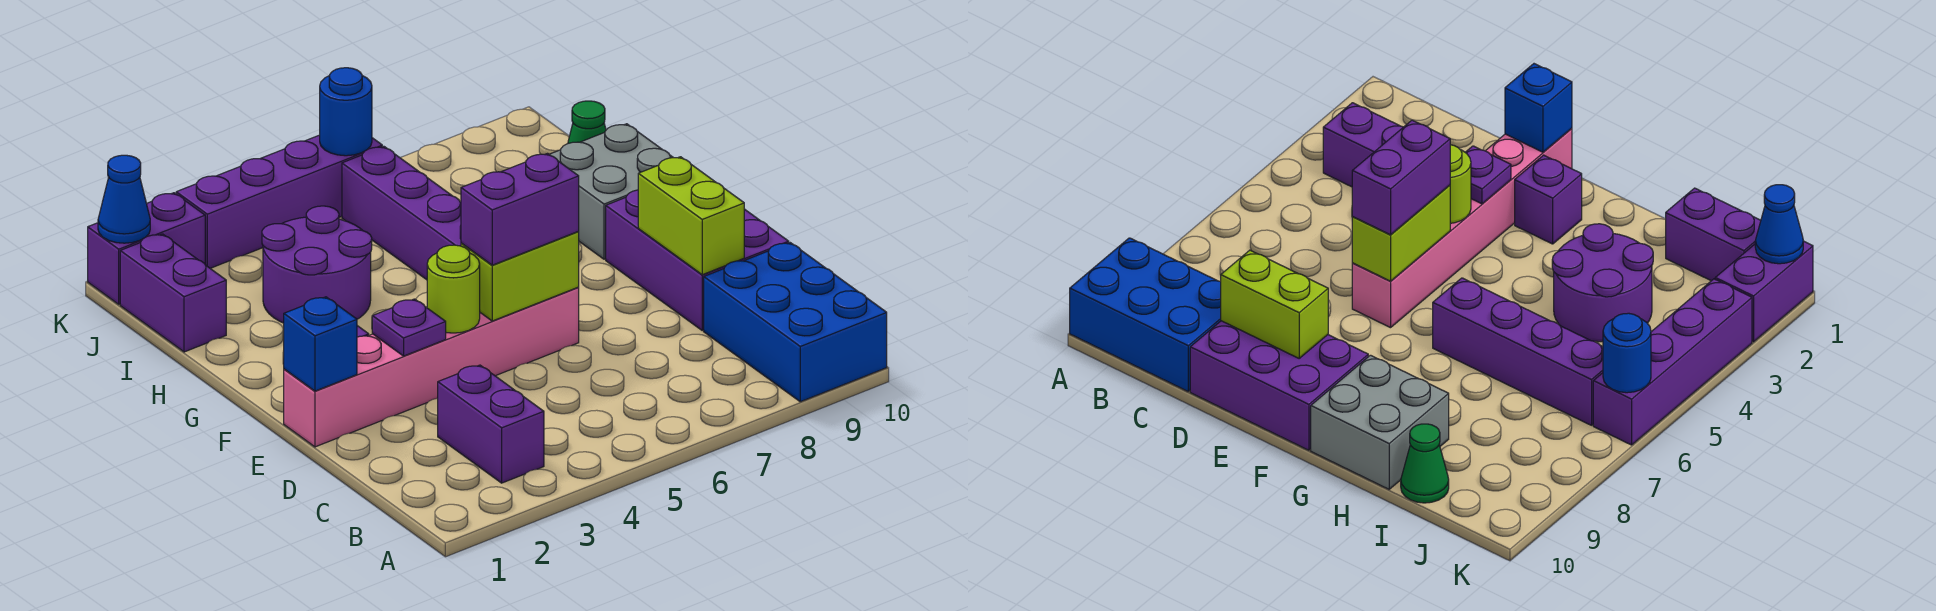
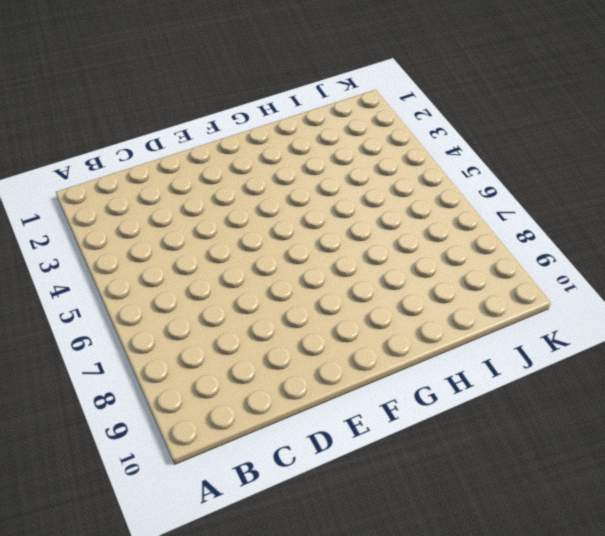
none -> blue brick A9:C10 level 1
none -> purple brick B3:C3 level 1
none -> purple brick D9:F10 level 1

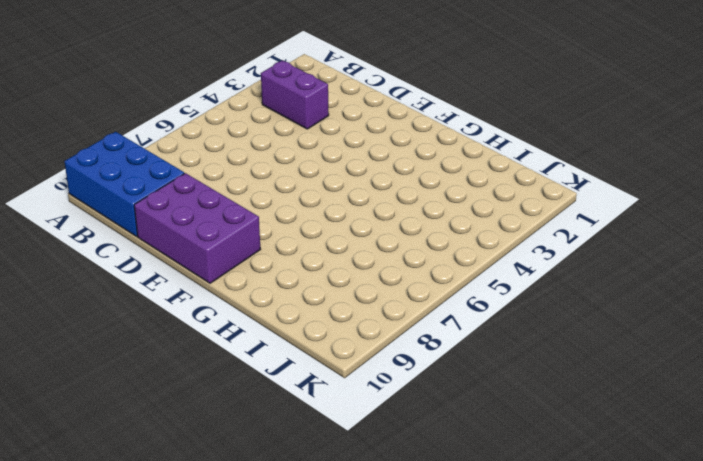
none -> pink brick E1:E6 level 1
none -> purple brick F2 level 1
none -> purple brick G6:J6 level 1

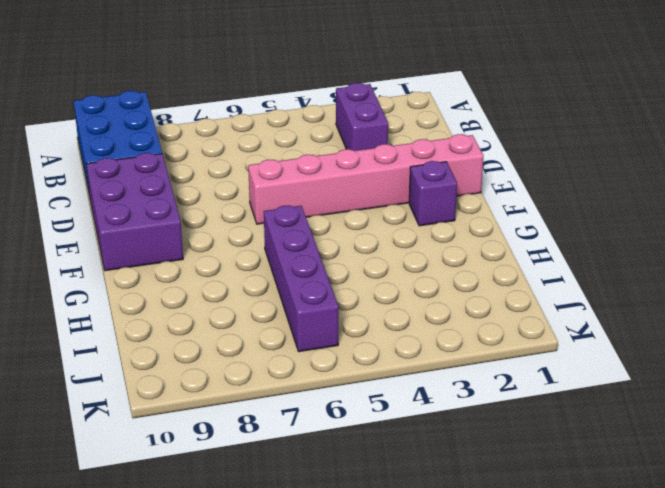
none -> grey brick G9:H10 level 1
none -> purple round brick H3:I4 level 1
none -> purple brick I1:J1 level 1

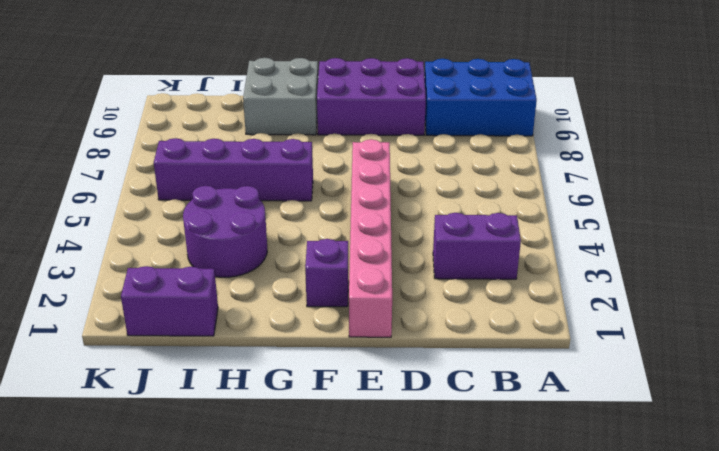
none -> green cone I10 level 1
none -> purple brick K1:K2 level 1
none -> purple brick K3:K6 level 1

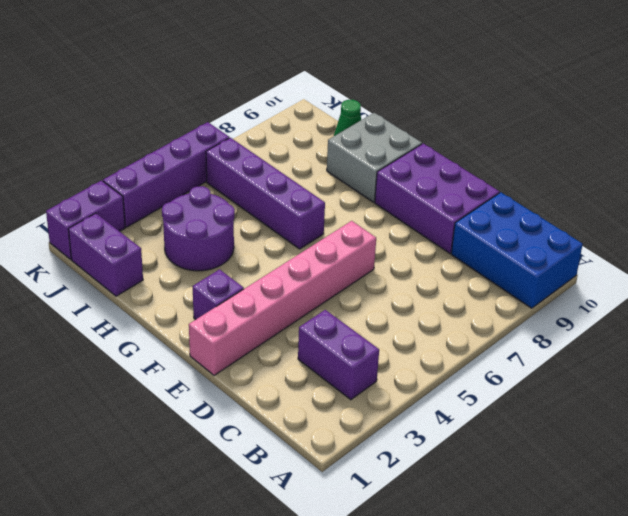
none -> lime brick D9:E9 level 2
none -> blue brick E1 level 2
none -> purple plate E3 level 2

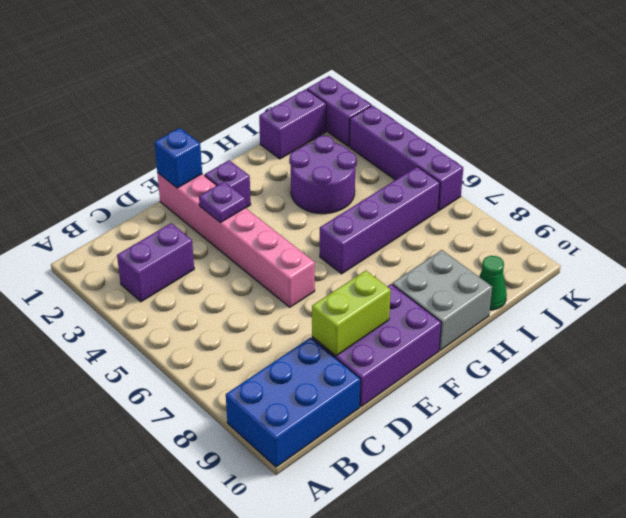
none -> lime round brick E4 level 2
none -> lime brick E5:E6 level 2
none -> blue cone K1 level 2

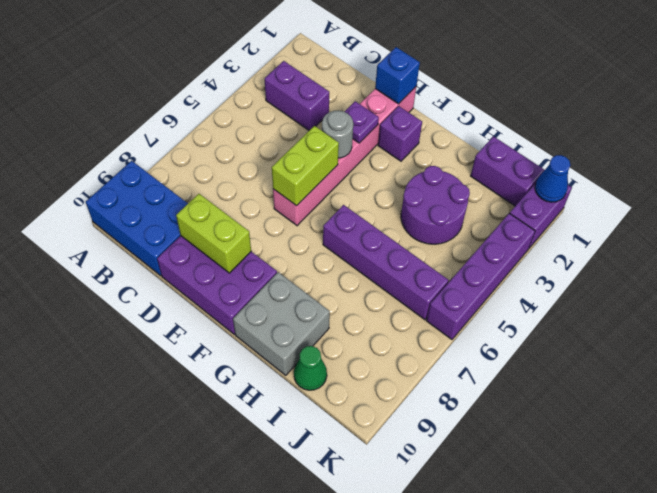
grey round brick E4 level 2 -> lime round brick E4 level 2
none -> blue round brick K6 level 2
none -> purple brick E5:E6 level 3

